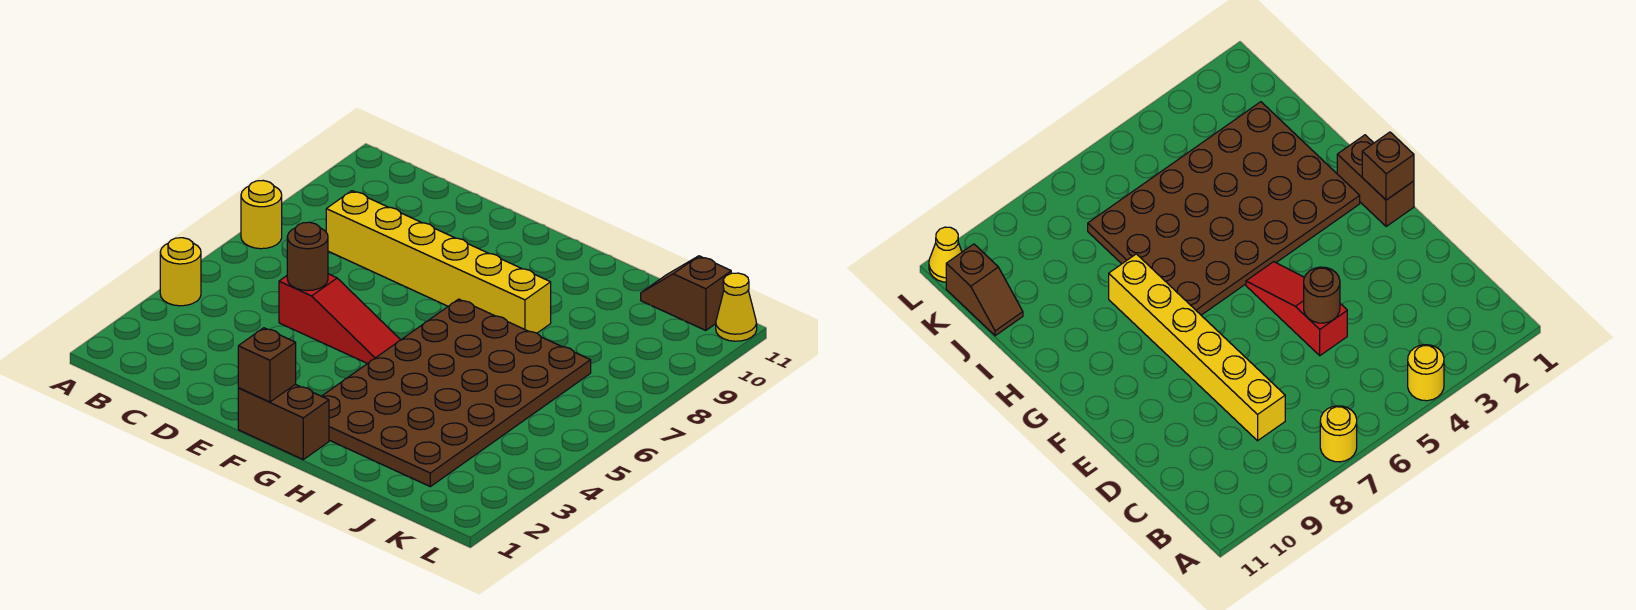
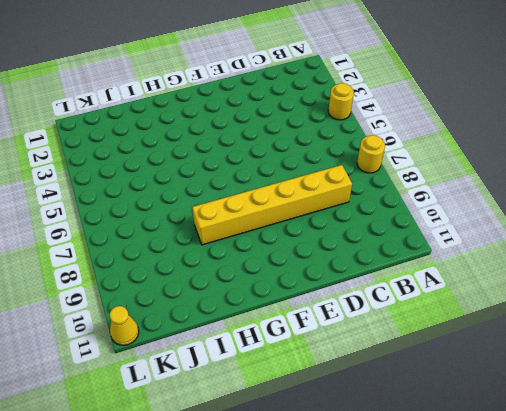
none -> red slope D5:F5 level 1 top D
none -> brown brick F1:G1 level 1

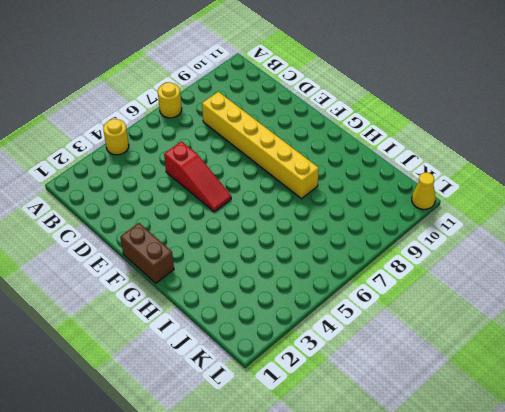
none -> brown plate G2:J7 level 1
none -> brown slope J11:K11 level 1 top K

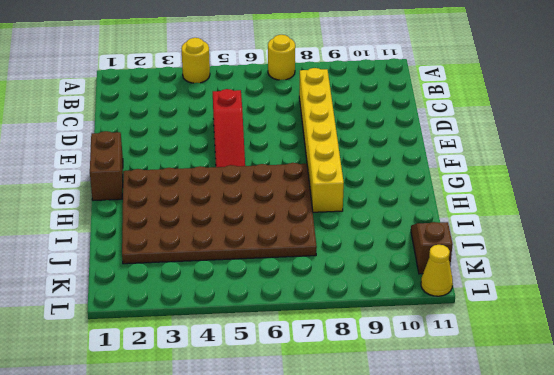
none -> brown round brick D5 level 2
none -> brown brick F1 level 2

